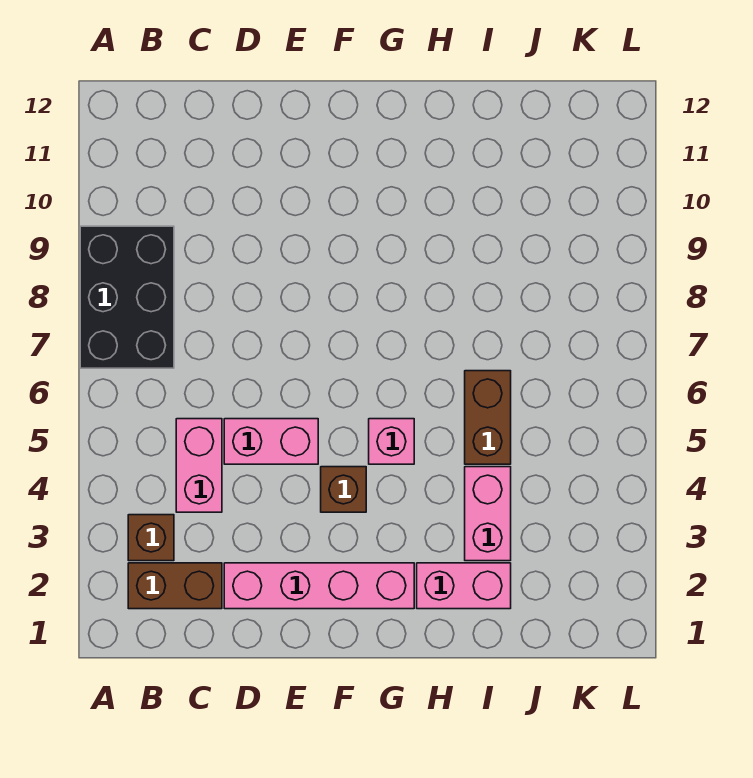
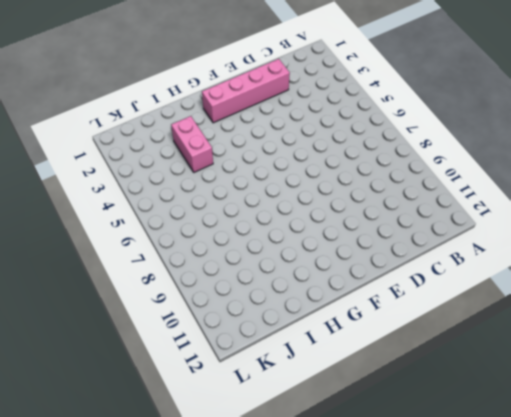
none -> black brick A7:B9 level 1
none -> brown brick B2:C2 level 1

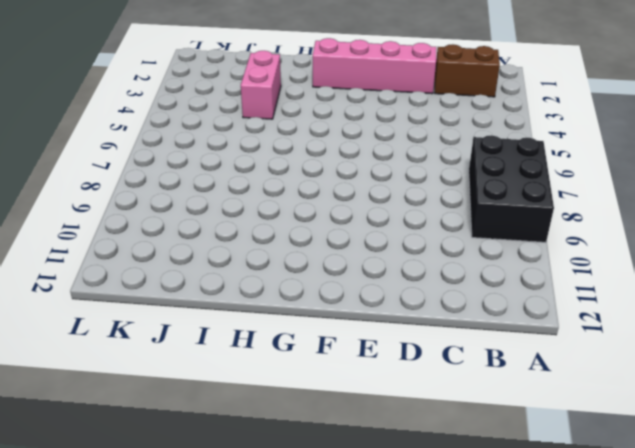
none -> brown brick B3 level 1
none -> pink brick C4:C5 level 1

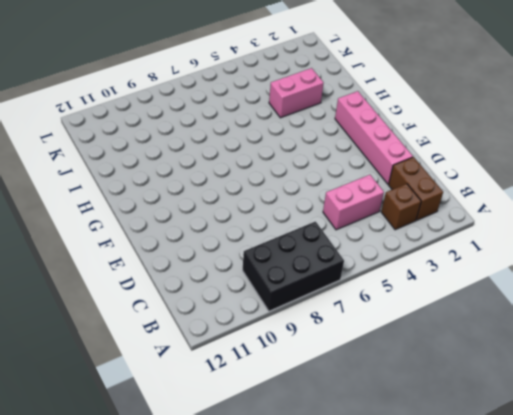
none -> pink brick D5:E5 level 1
none -> brown brick F4 level 1

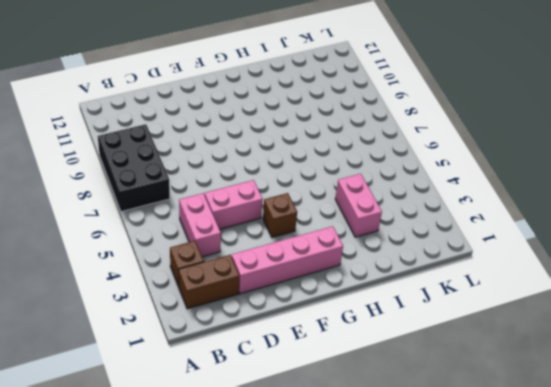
none -> pink brick G5 level 1
none -> pink brick H2:I2 level 1

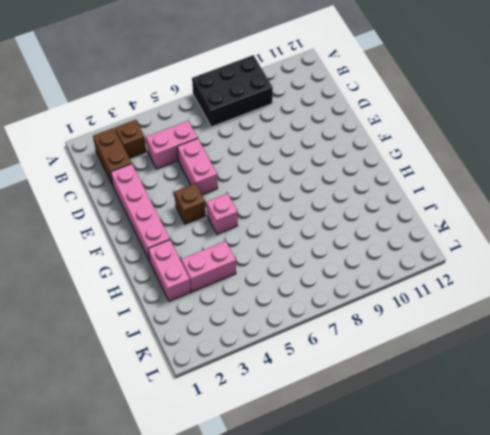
none -> brown brick I5:I6 level 1

